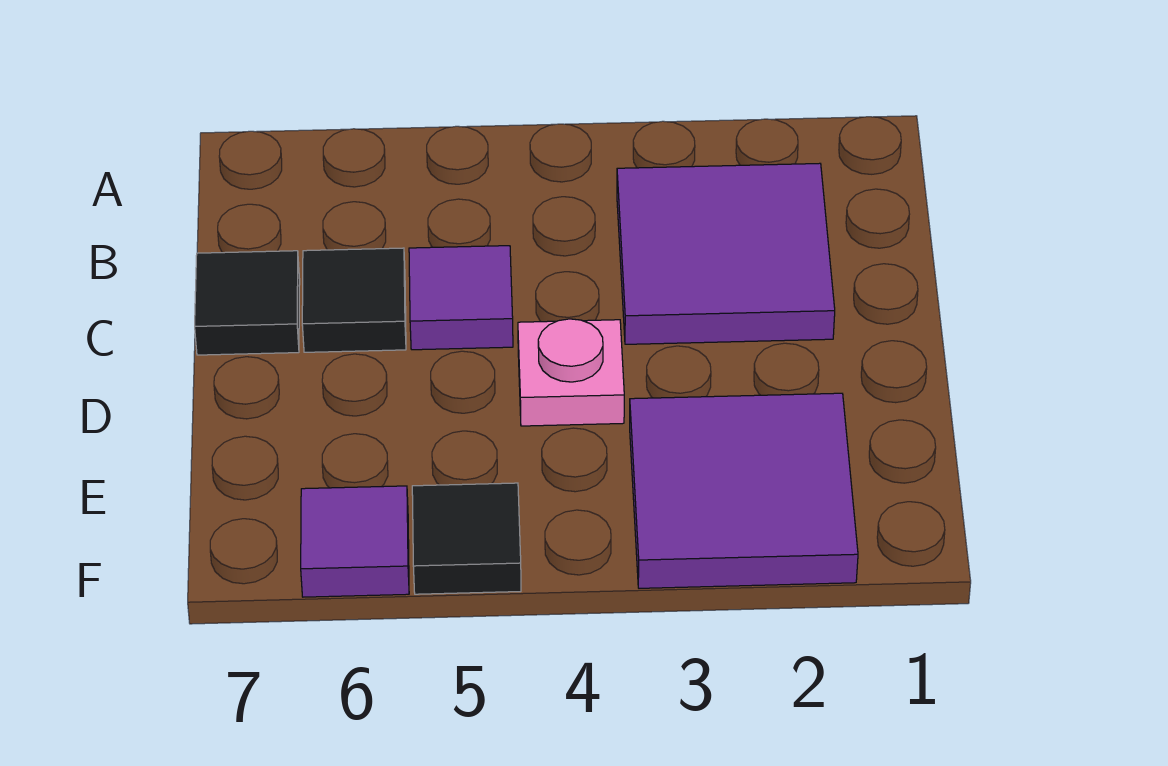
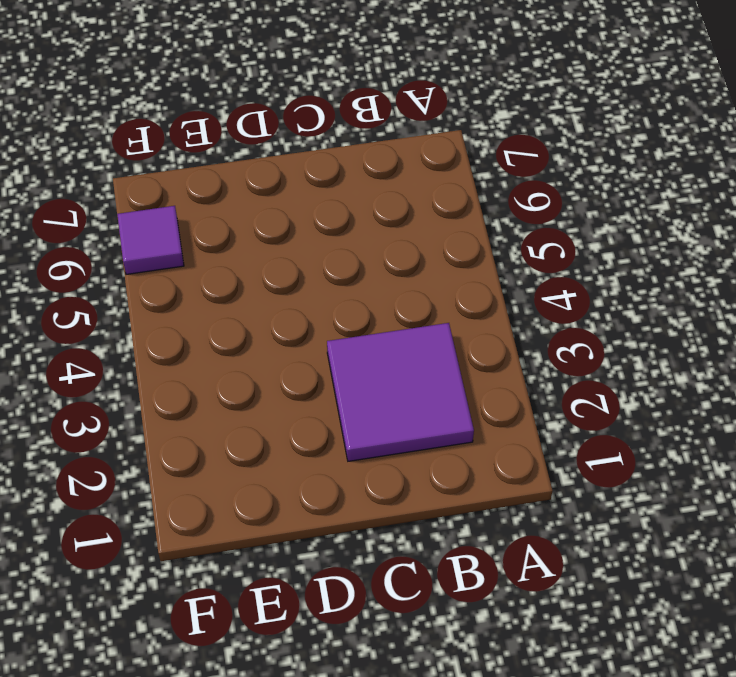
none -> purple tile C5 level 1
none -> black tile C6 level 1

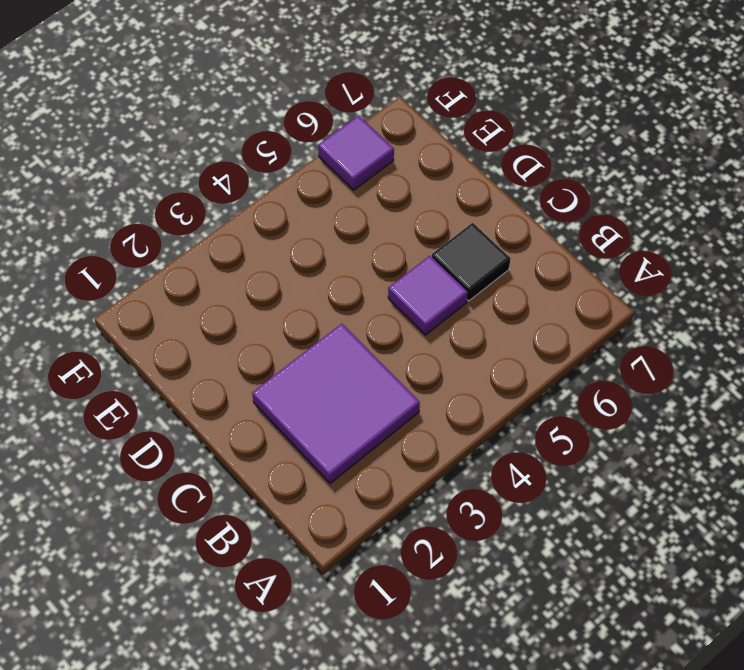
none -> black tile C7 level 1
none -> pink plate D4 level 1

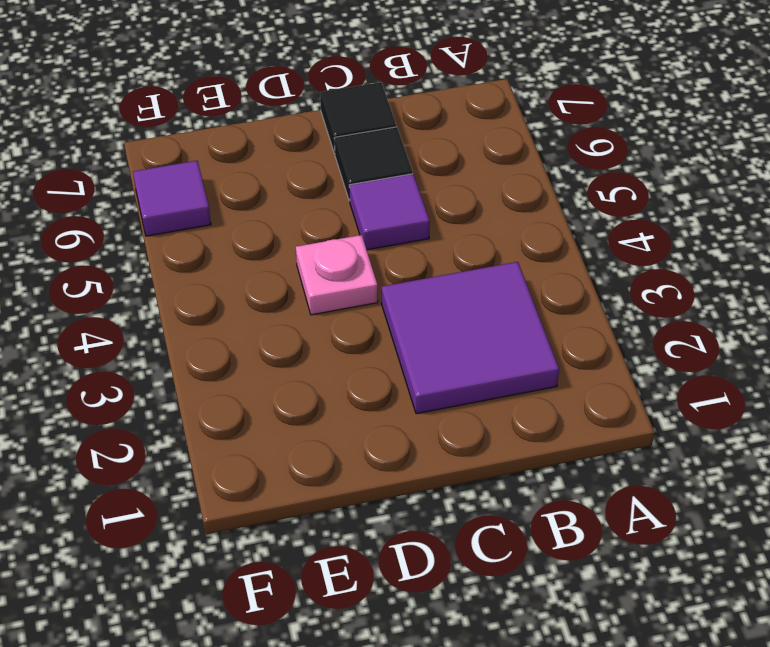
none -> purple tile E2:F3 level 1
none -> black tile F5 level 1

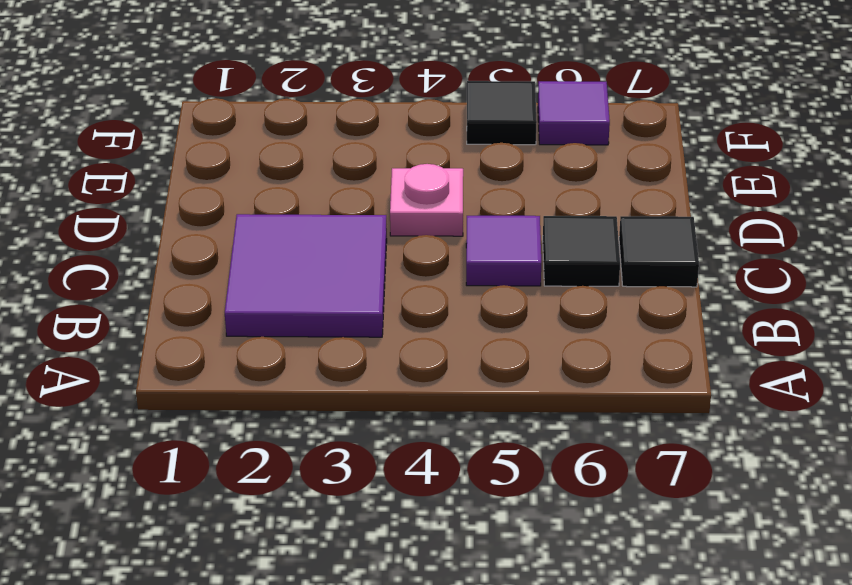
none -> purple tile E2:F3 level 1

